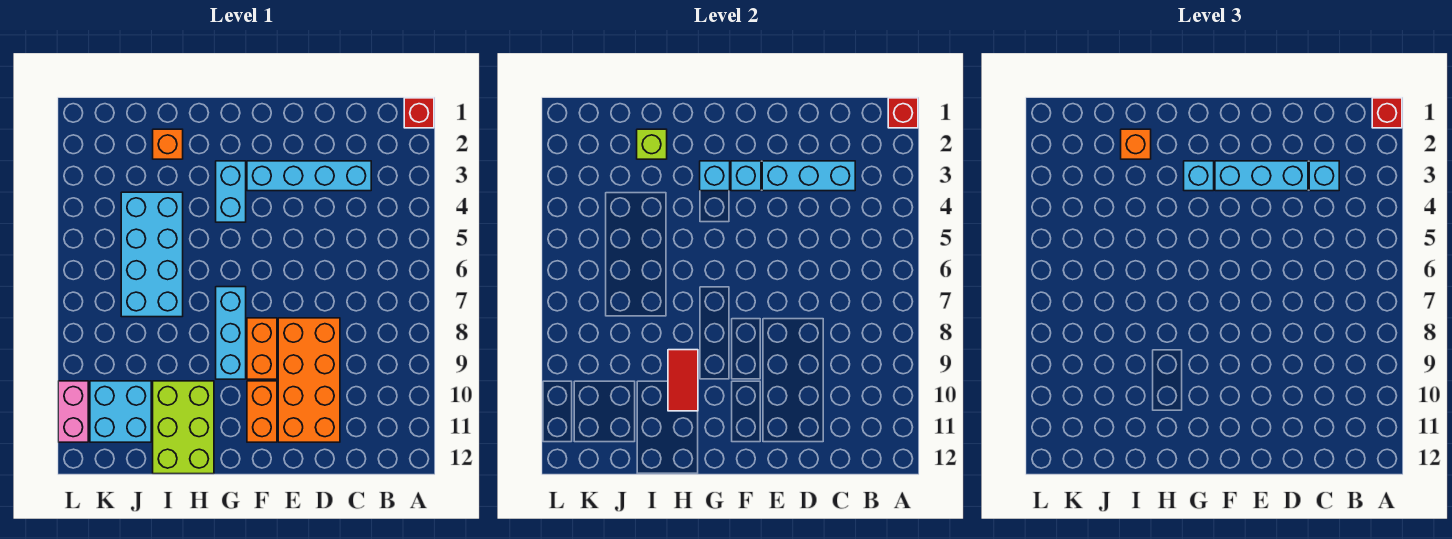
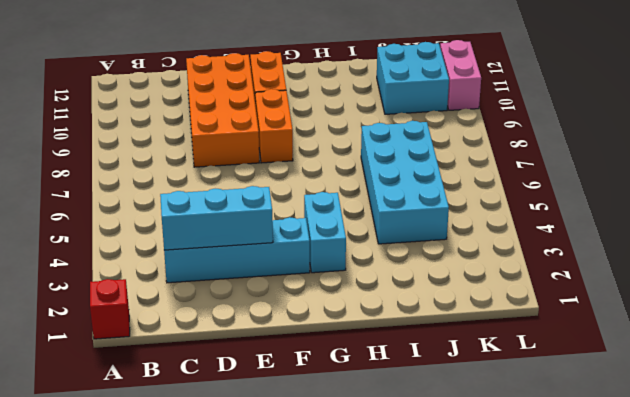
none -> cyan brick G7:G9 level 1
none -> lime brick H10:I12 level 1
none -> orange brick I2 level 1

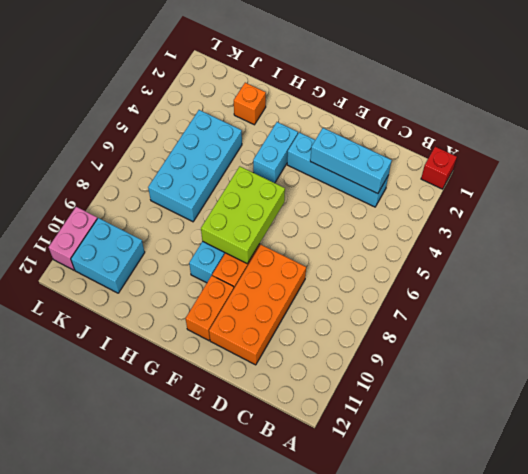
lime brick F6:G8 level 2 -> lime brick H10:I12 level 1
none -> red brick A1 level 2
none -> cyan brick F3 level 2
none -> cyan brick G3 level 2

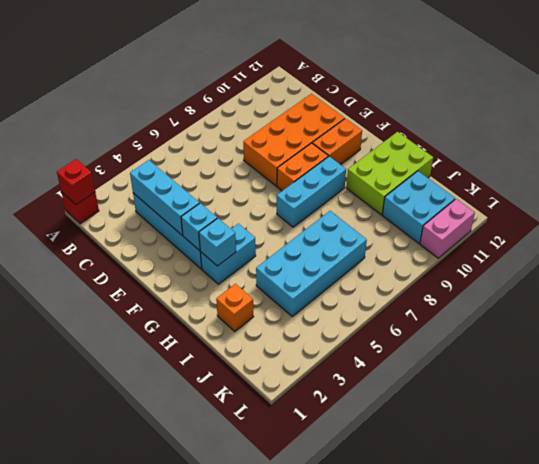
none -> red tile H9:H10 level 2
none -> lime brick I2 level 2
none -> red brick A1 level 3

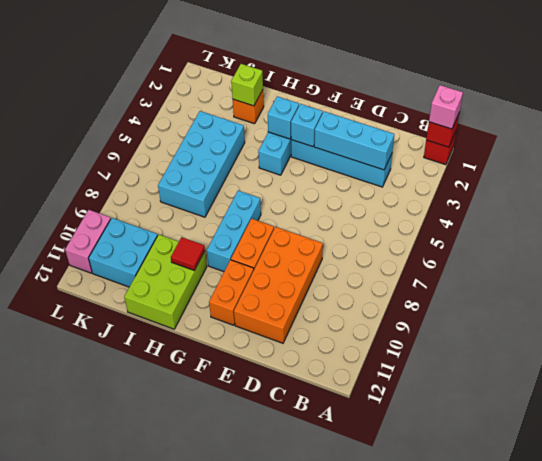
pink brick A1 level 3 -> red brick A1 level 3
red tile H10 level 2 -> red tile H9:H10 level 2
none -> cyan brick C3 level 3
none -> cyan brick D3:F3 level 3
none -> cyan brick G3 level 3

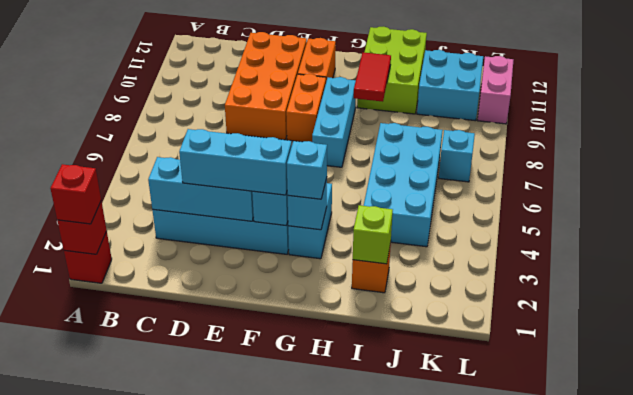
cyan brick K7 level 1 -> cyan brick C3 level 3
none -> orange brick I2 level 3

